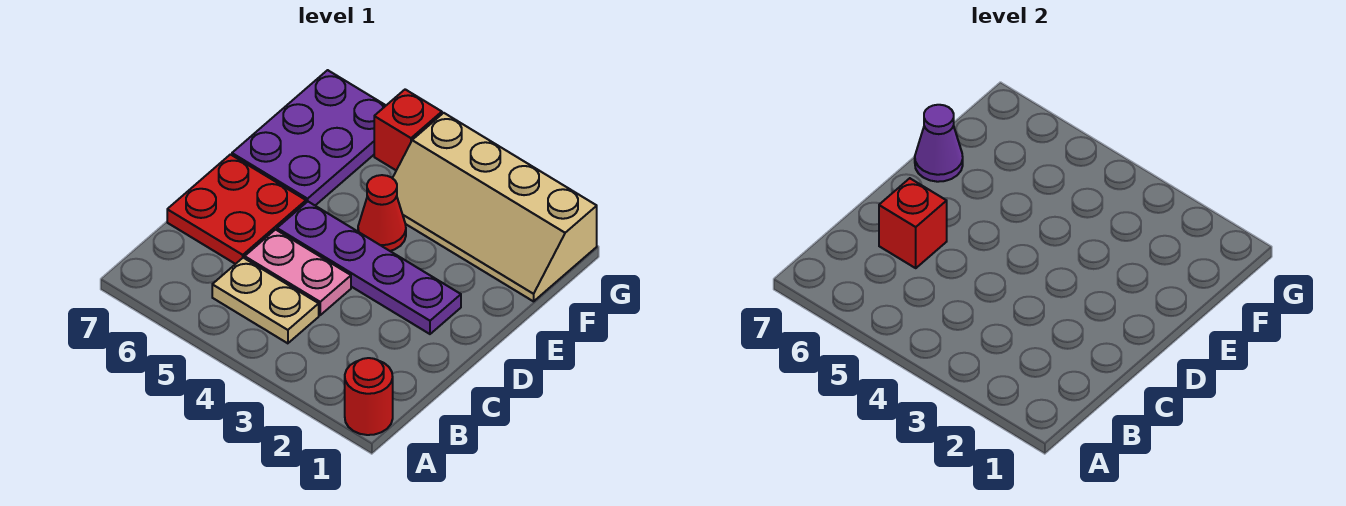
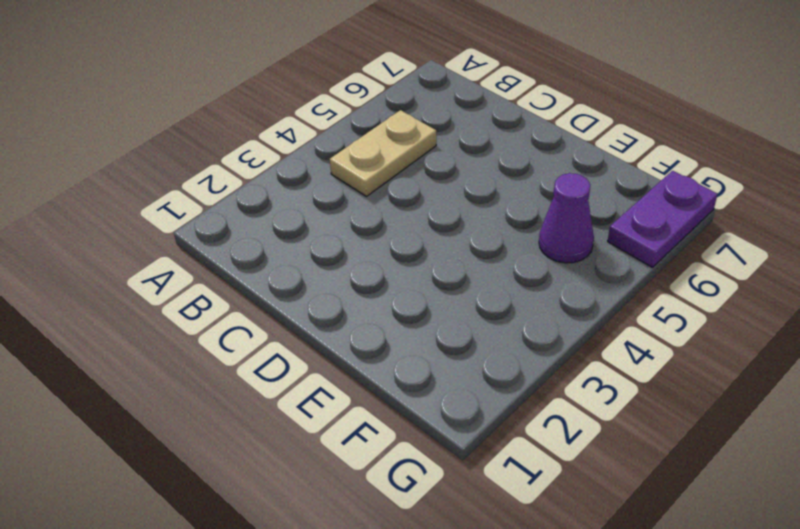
purple cone F5 level 1 -> purple cone E7 level 2
purple plate G6:G7 level 1 -> purple plate E6:G7 level 1
none -> red round brick A1 level 1
none -> pink plate C4:C5 level 1

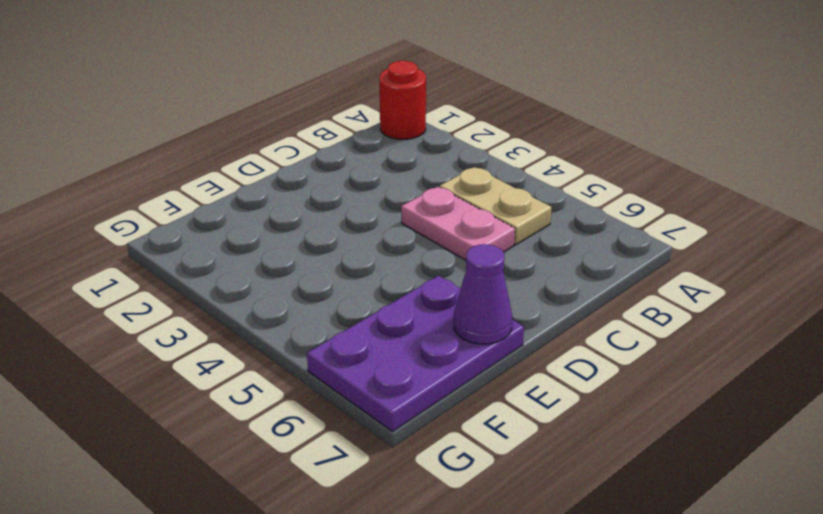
none -> red plate C6:D7 level 1
none -> purple plate D2:D5 level 1

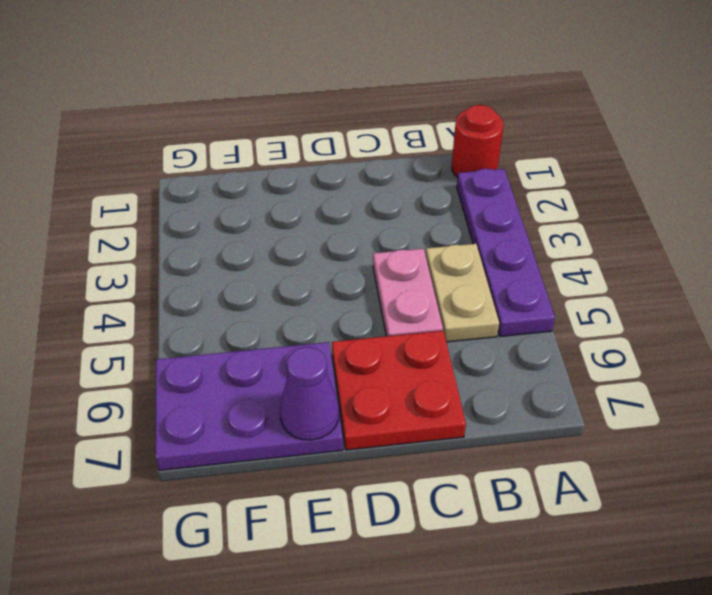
purple plate A2:A5 level 1 -> purple plate D2:D5 level 1
none -> red cone E4 level 1
none -> tan slope F1:G4 level 1 top G

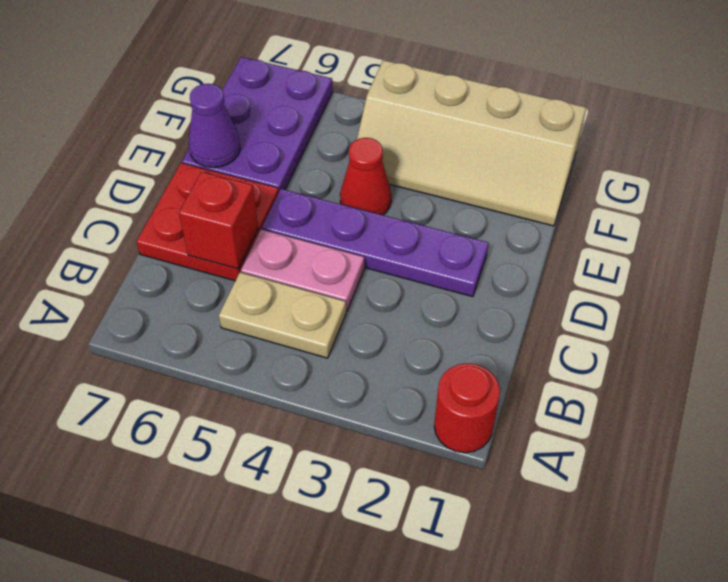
none -> red brick G5 level 1

